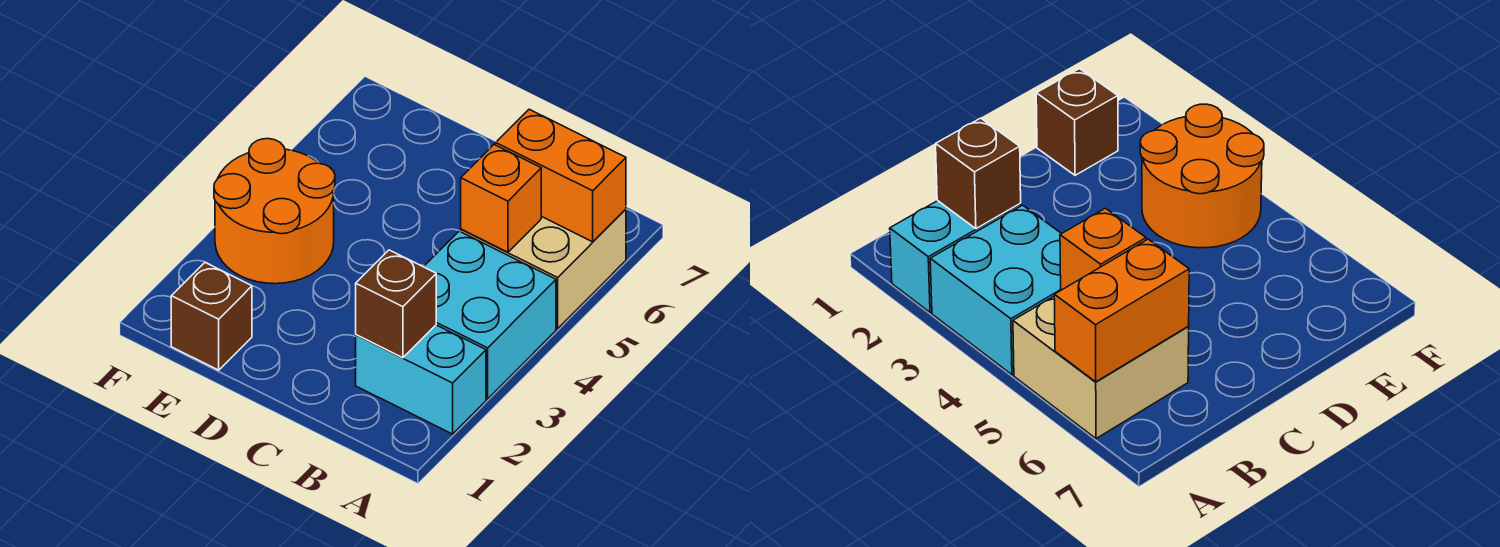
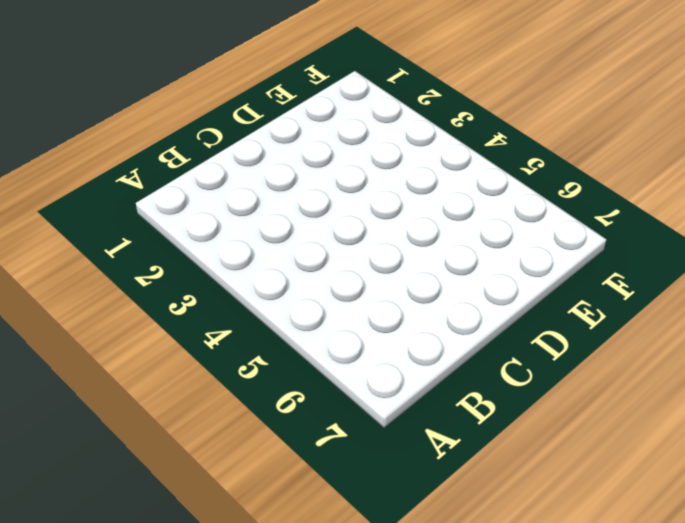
none -> cyan brick A2:B2 level 1
none -> cyan brick A3:B4 level 1

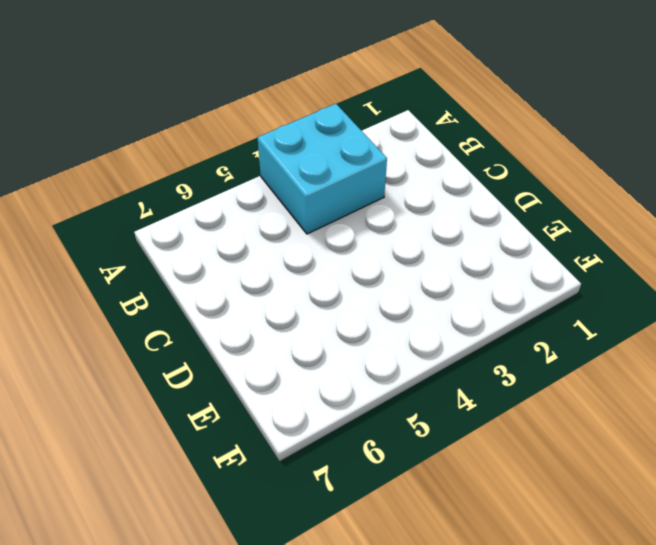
none -> cyan brick A2:B2 level 1
none -> tan brick A5:B6 level 1

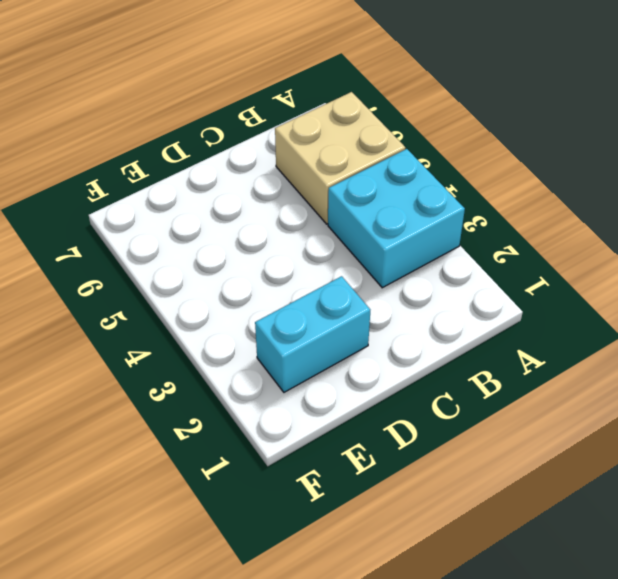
cyan brick D2:E2 level 1 -> cyan brick A2:B2 level 1
none -> brown brick E1 level 1
none -> orange round brick E3:F4 level 1

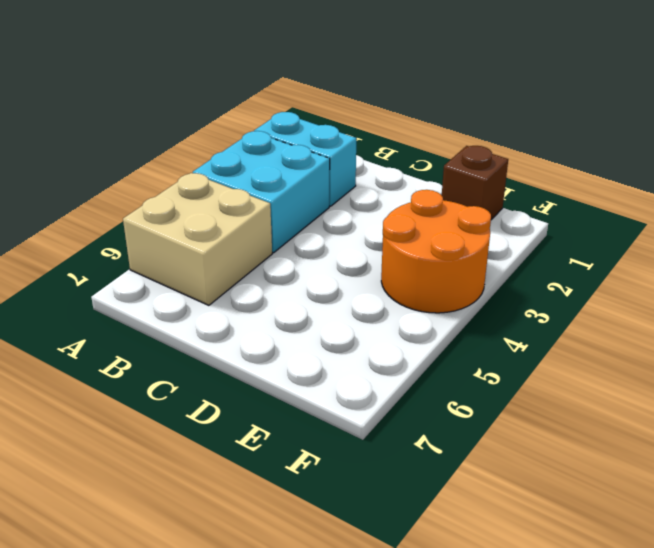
none -> orange brick A6:B6 level 2
none -> brown brick B2 level 2

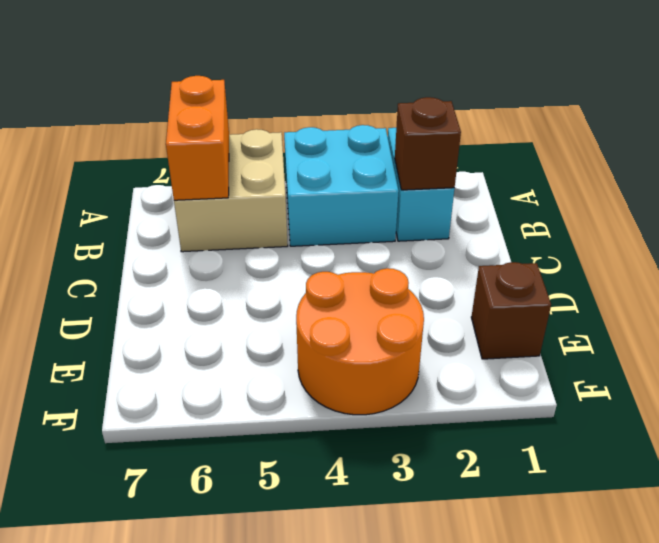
none -> orange brick B5 level 2

